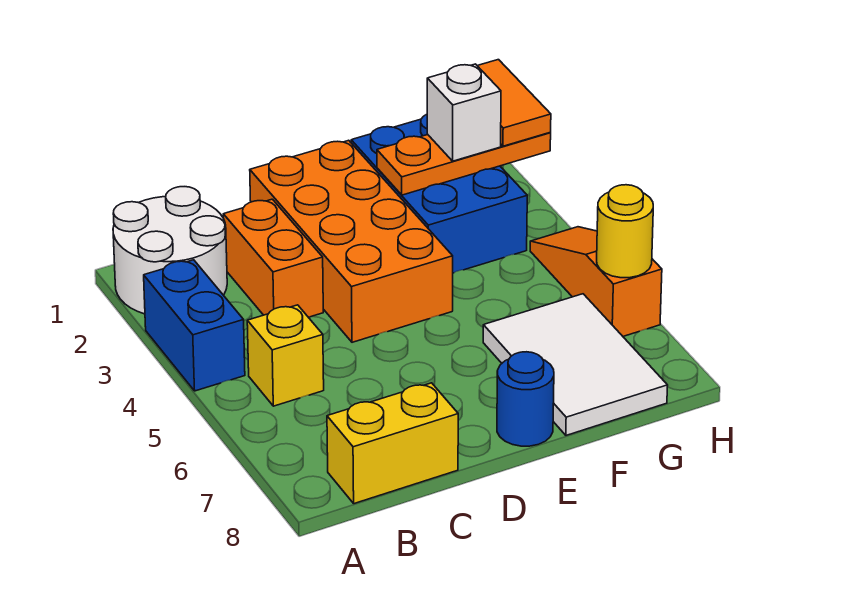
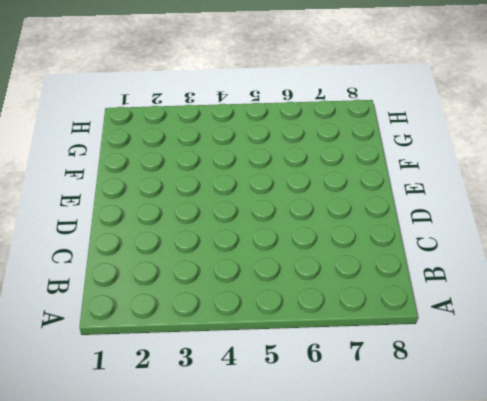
none -> white round brick A1:B2 level 1
none -> blue brick A3:A4 level 1
none -> yellow brick B5 level 1

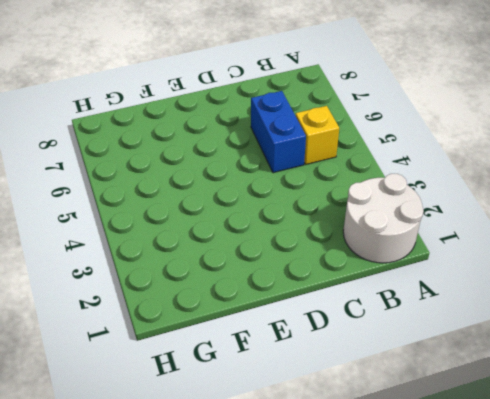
blue brick C5:C6 level 1 -> blue brick A3:A4 level 1
none -> yellow brick B8:C8 level 1
none -> orange brick C2:C3 level 1
none -> orange brick D1:E4 level 1

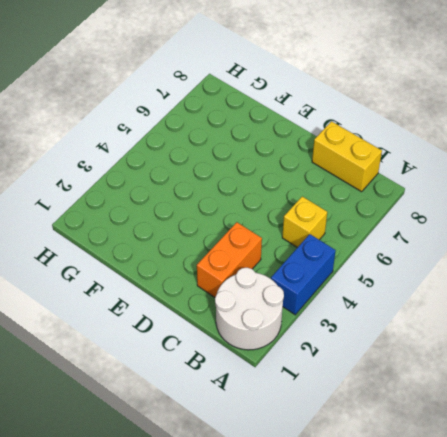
none -> orange brick D1:E4 level 1
none -> blue round brick E8 level 1
none -> blue brick F1:G3 level 1

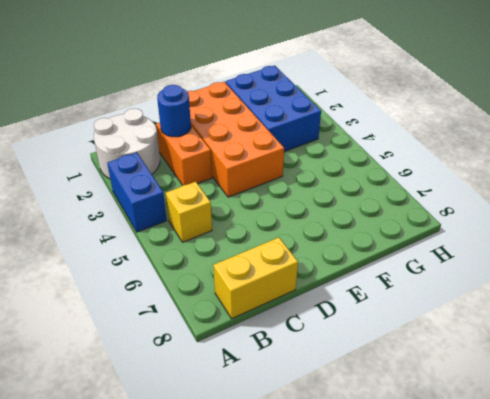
blue round brick C2 level 2 -> blue round brick E8 level 1
none -> white tile F6:G8 level 1
none -> orange slope H4:H6 level 1 top 6
none -> orange plate F2:H2 level 2

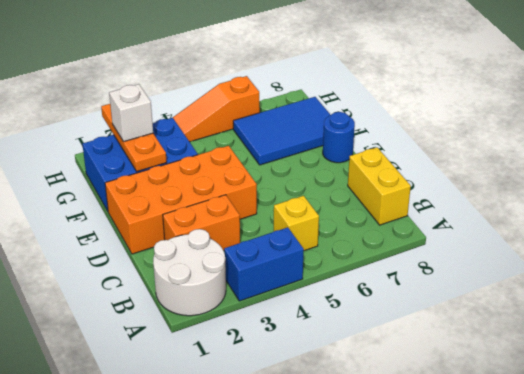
blue tile F6:G8 level 1 -> white tile F6:G8 level 1
none -> yellow round brick H6 level 2
none -> orange tile H1:H2 level 3

